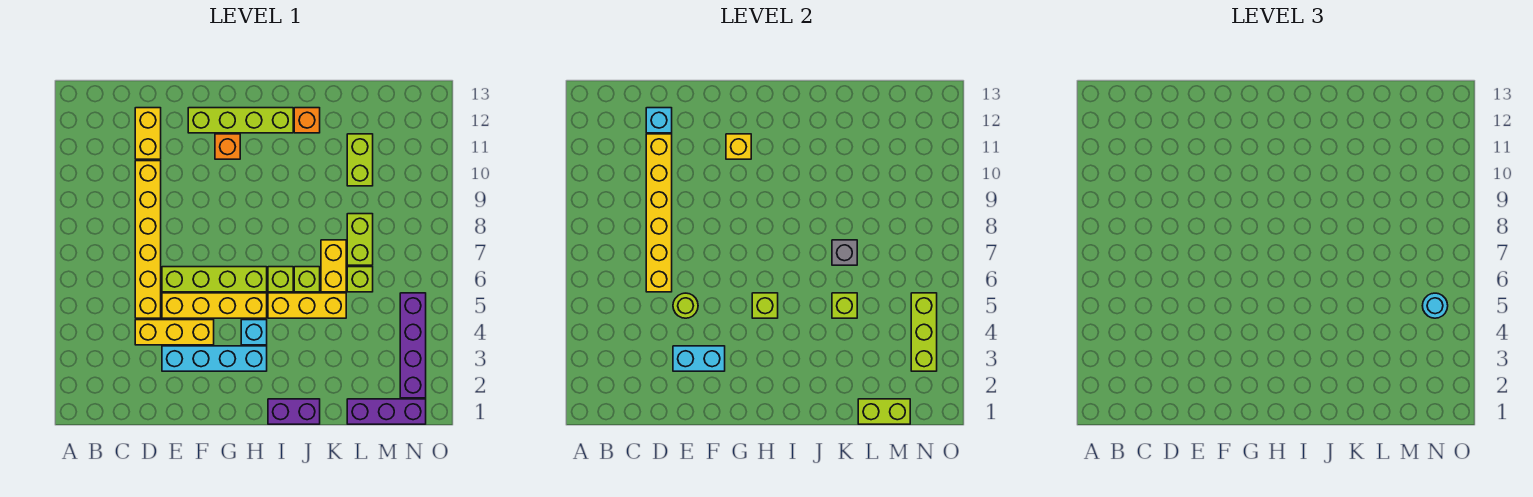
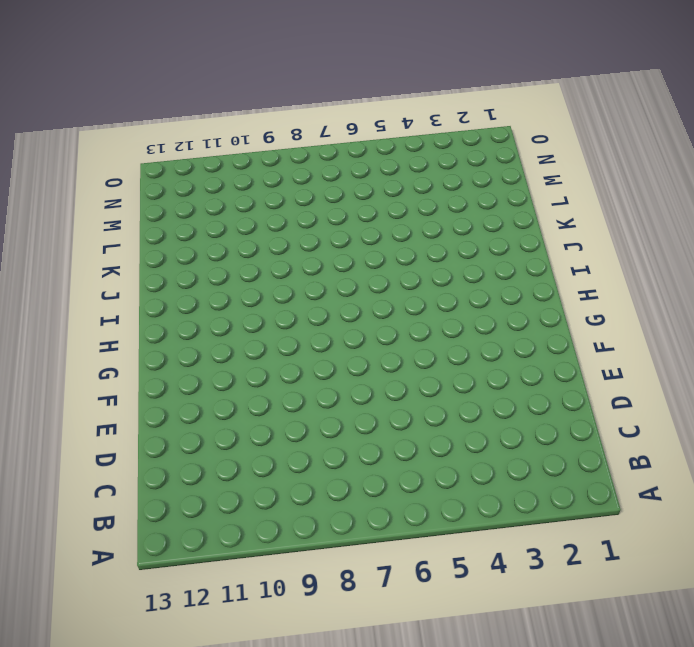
none -> yellow brick D4:F4 level 1
none -> yellow brick D5:D10 level 1
none -> yellow brick D11:D12 level 1
none -> cyan brick E3:H3 level 1

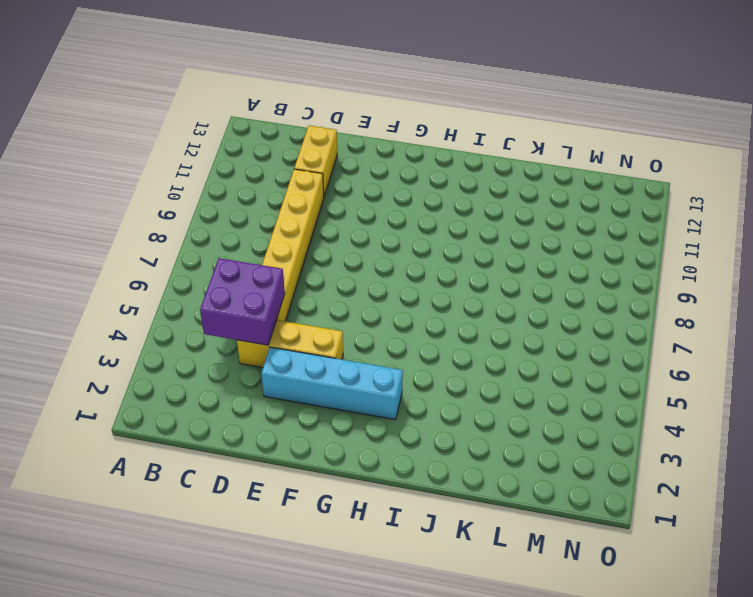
purple brick C4:D5 level 2 -> none
none -> yellow brick E5:H5 level 1
none -> lime brick E6:H6 level 1
none -> lime brick F12:I12 level 1
none -> orange brick G11 level 1

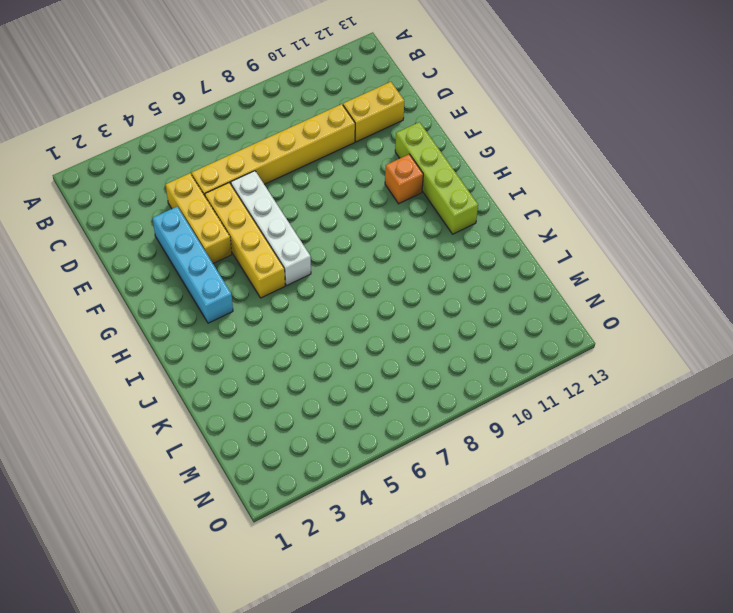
white brick E6:H6 level 1 -> lime brick E6:H6 level 1
none -> cyan brick H4 level 1
none -> purple brick I1:J1 level 1
none -> yellow brick I5:K5 level 1
none -> lime brick I6 level 1

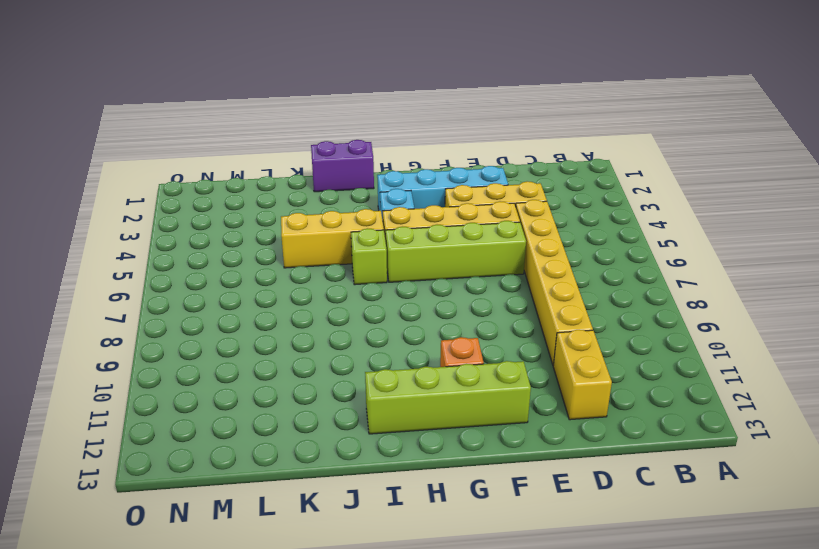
none -> lime brick J6 level 1
none -> orange brick J12 level 1
none -> yellow brick K6:K7 level 1
none -> purple brick L1:N1 level 1

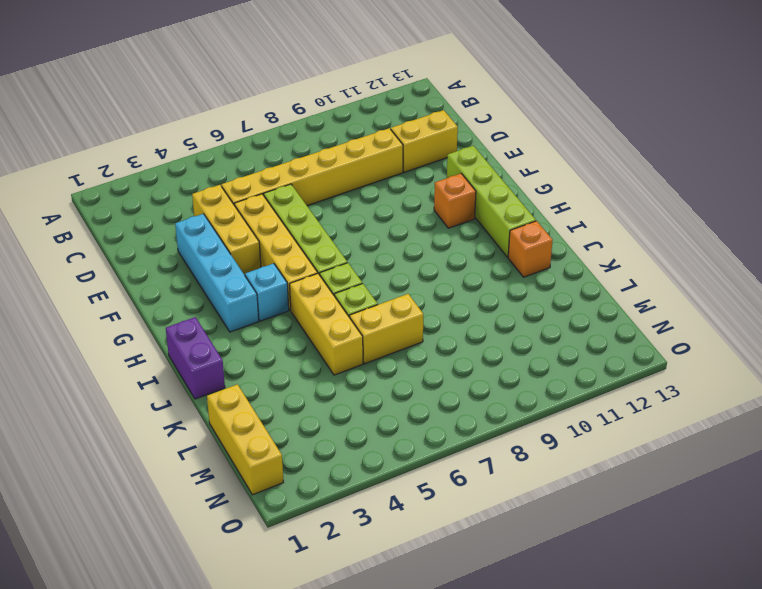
yellow brick L1:N1 level 1 -> purple brick L1:N1 level 1
none -> lime brick L6 level 1
none -> lime brick L7:L8 level 1
none -> lime brick L10:L11 level 1
none -> purple brick N2:N5 level 1

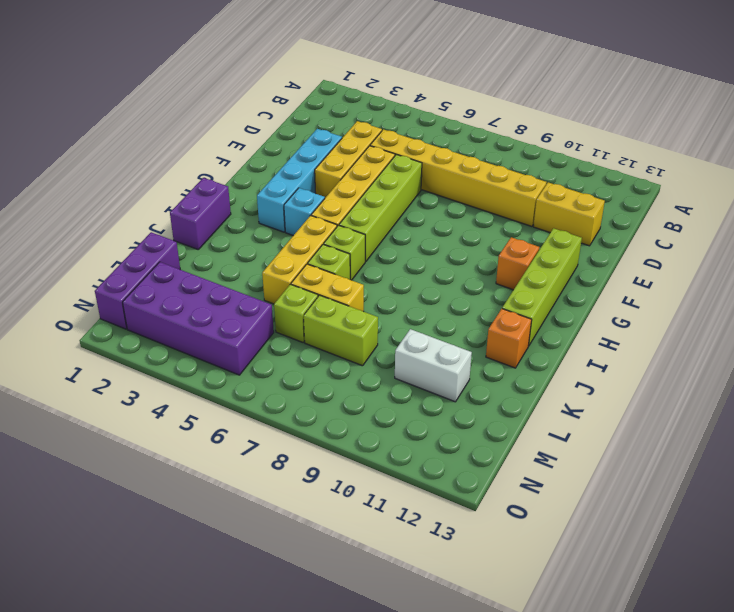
white brick L10:L11 level 1 -> lime brick L10:L11 level 1
purple brick M2:N5 level 1 -> purple brick N2:N5 level 1
none -> yellow brick D6:D11 level 2
none -> cyan brick D12 level 2
none -> cyan brick E3:F3 level 2
none -> lime round brick E5 level 2

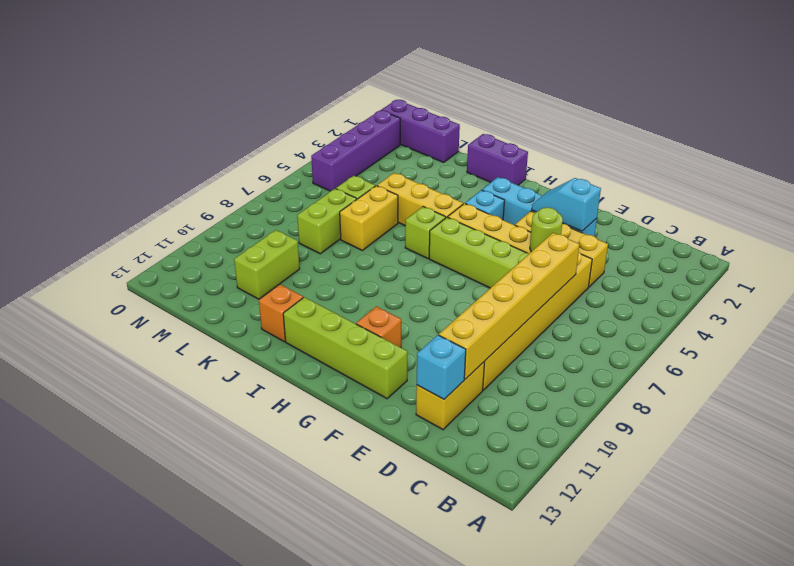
cyan slope E3:F3 level 2 top E -> cyan brick E3:F3 level 2
none -> lime brick J6 level 1
none -> yellow brick G11 level 2
none -> lime brick H5 level 2
none -> lime brick K5 level 2

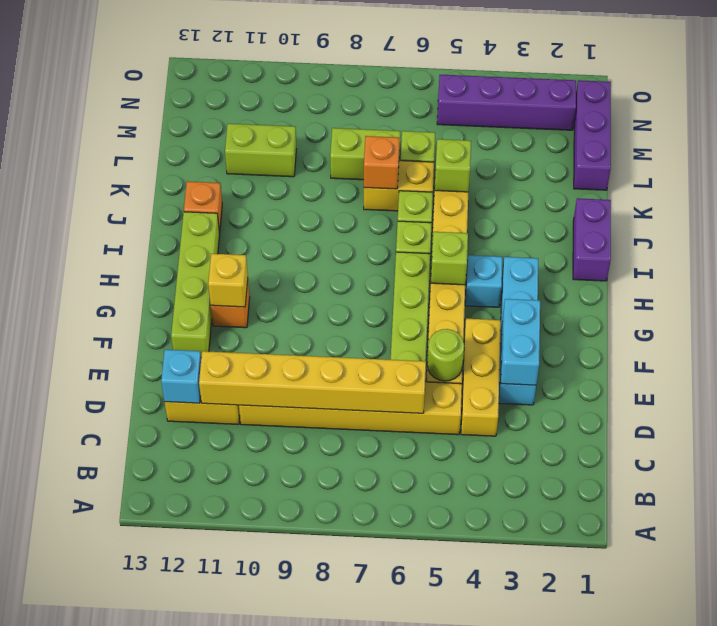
orange brick K7 level 2 -> grey brick K7 level 2
none -> lime brick L1:M1 level 2
none -> lime brick N3:N5 level 2
none -> cyan round brick N5 level 3

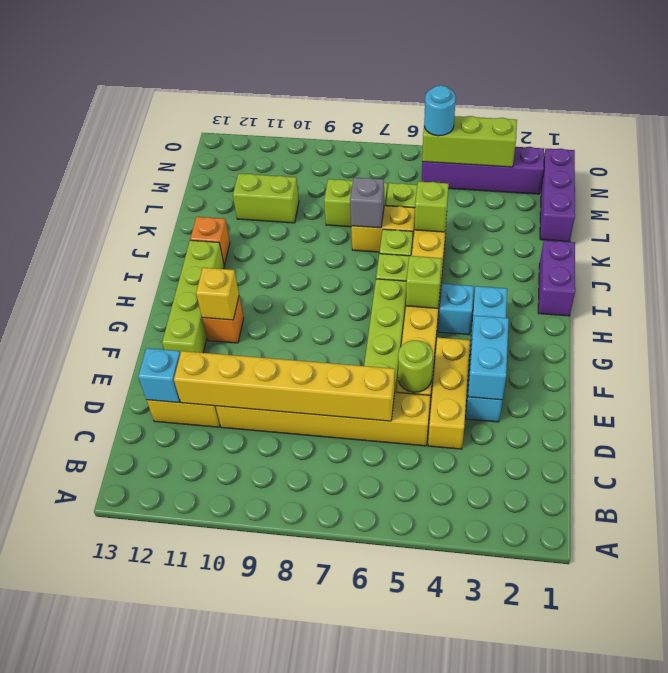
none -> lime brick L1:M1 level 2

